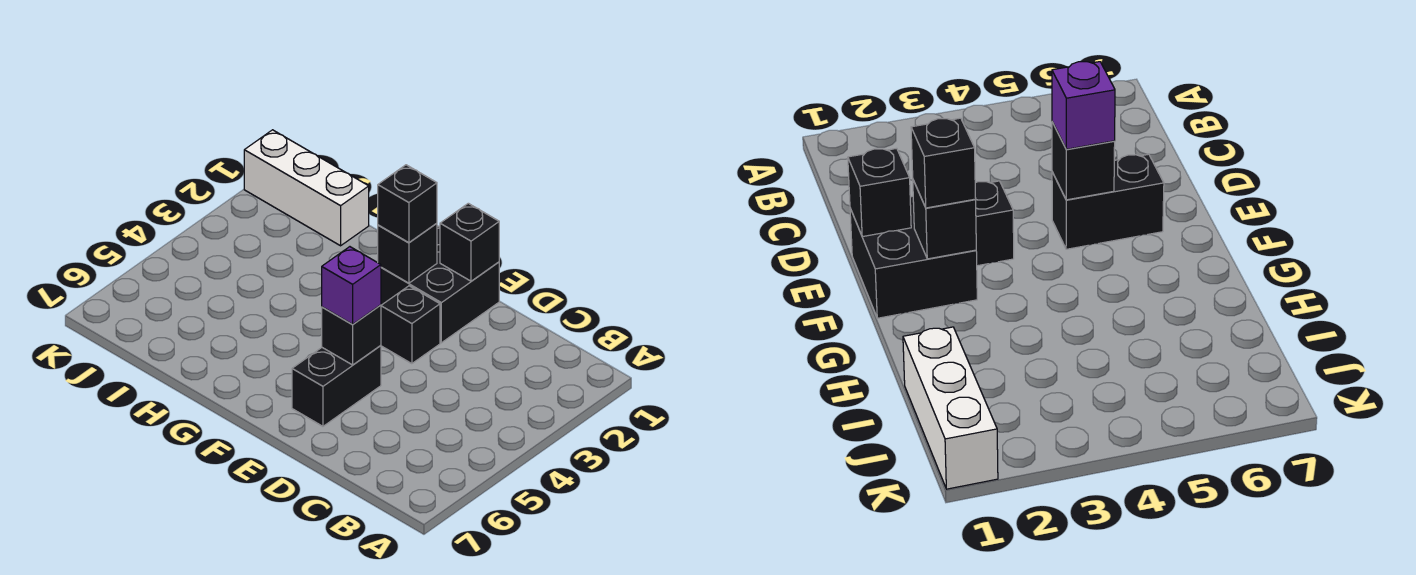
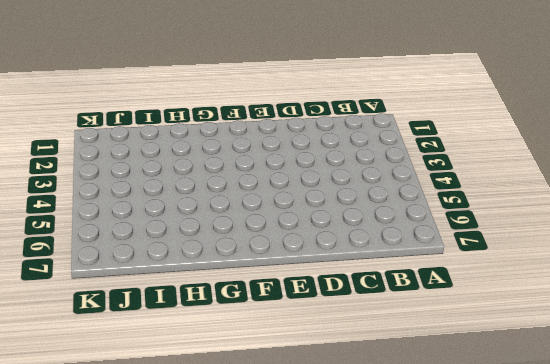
none -> black brick E1:F2 level 1
none -> black brick E3 level 1

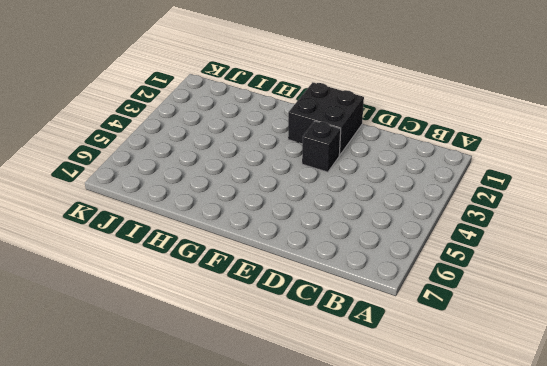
none -> black brick E5:E6 level 1
none -> white brick I1:K1 level 1

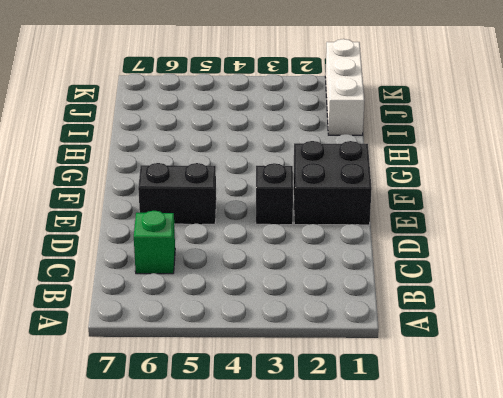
green brick C6 level 1 -> none
none -> black brick E1 level 2
none -> black brick E5 level 2

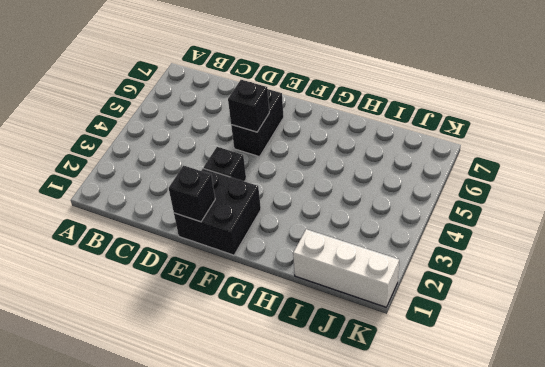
none -> black brick F2 level 2
none -> purple brick E5 level 3

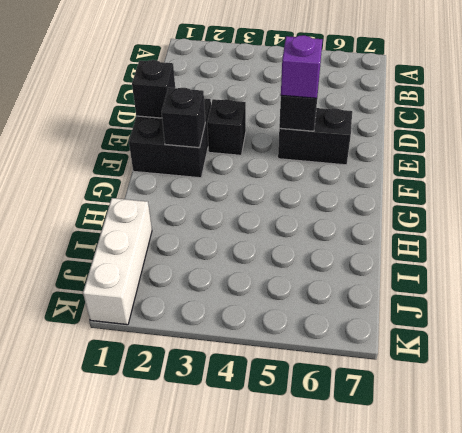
none -> black brick F2 level 3

